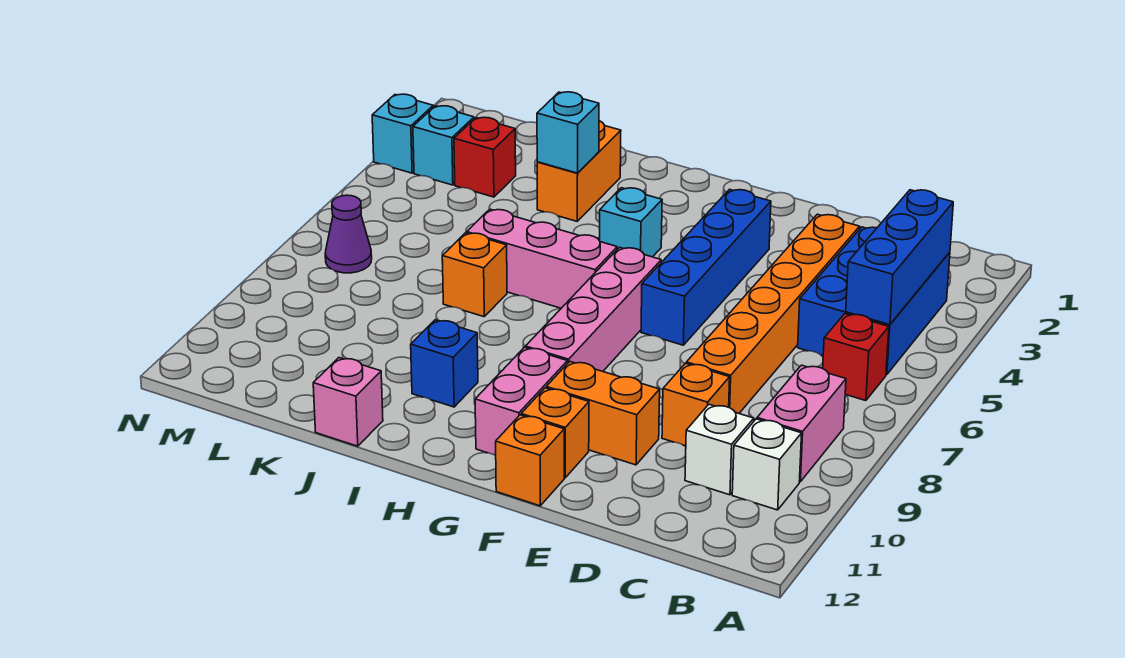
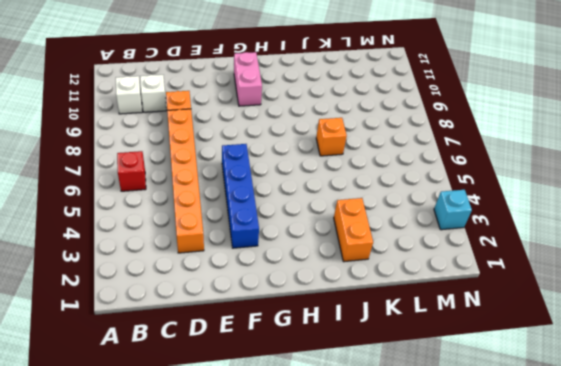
none -> blue brick B3:C5 level 1
none -> pink brick B8:B9 level 1
none -> orange brick E10:F10 level 1

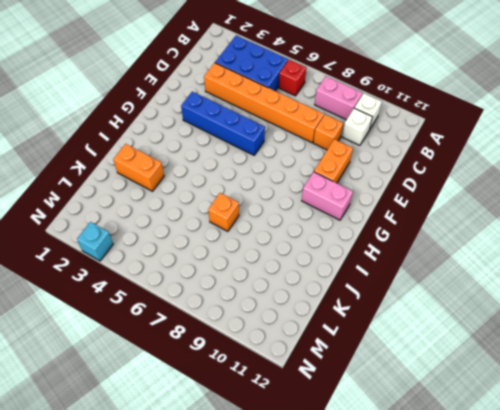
none -> orange brick F11 level 1
none -> orange brick F12 level 1
none -> pink brick G6:G9 level 1

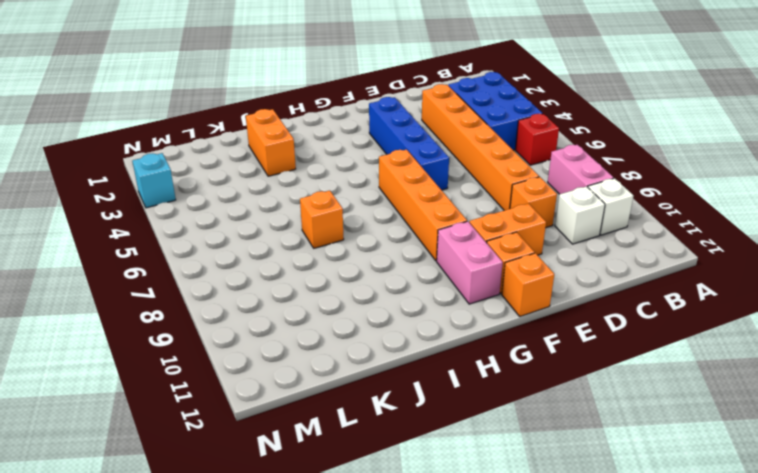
orange brick G6:G9 level 1 -> pink brick G6:G9 level 1
none -> cyan brick H4 level 1
none -> pink brick H6:J6 level 1
none -> blue brick I10 level 1

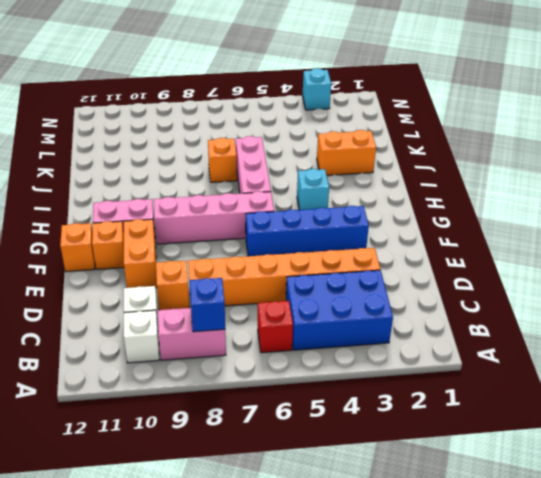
blue brick B8 level 2 -> blue brick I10 level 1
none -> pink brick J12 level 1
none -> red brick L3 level 1
none -> cyan brick M3 level 1

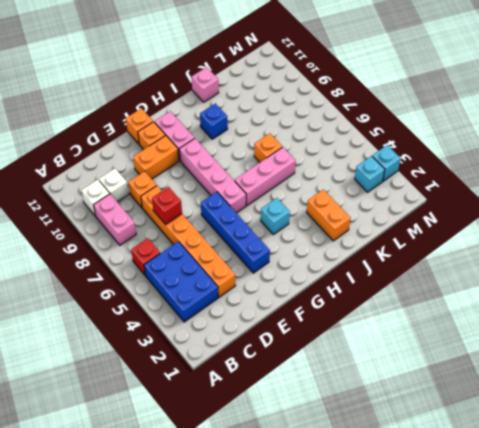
red brick D7 level 2 -> red brick L3 level 1
none -> purple cone M7 level 1
none -> blue brick B3:B5 level 2
none -> cyan brick J3 level 2

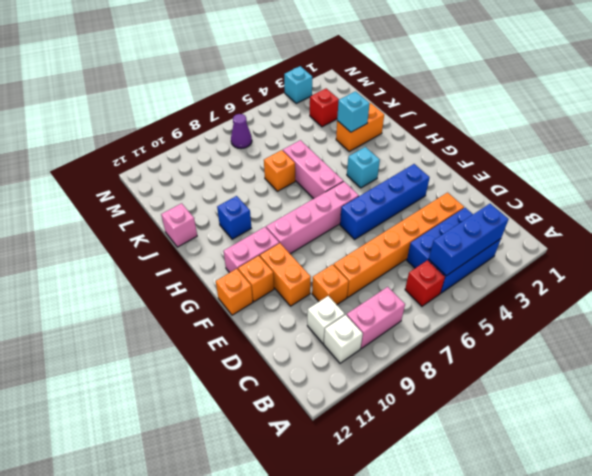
none -> cyan brick M3 level 1

